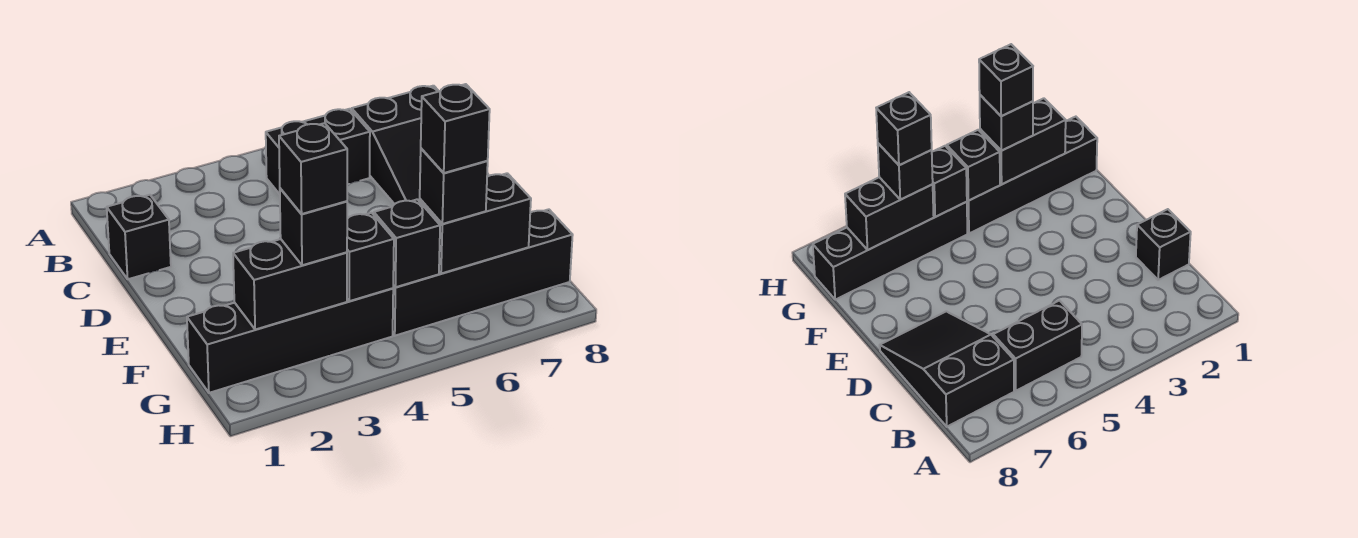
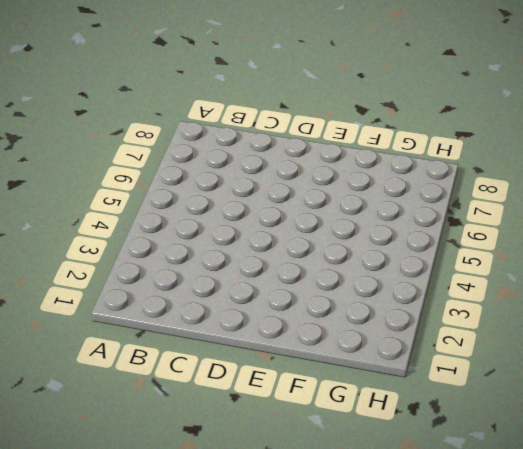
none -> black brick B5:B6 level 1
none -> black slope B7:D8 level 1 top B
none -> black brick C1 level 1

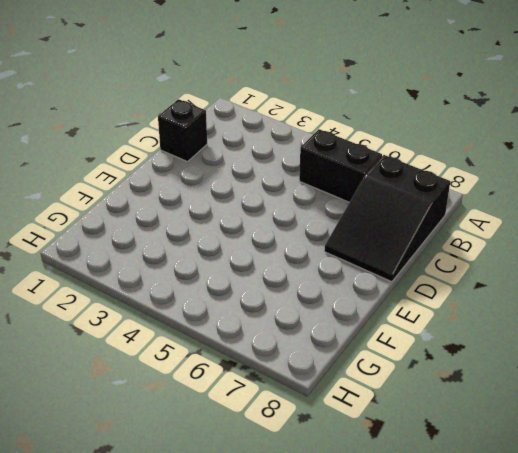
none -> black brick G1:G4 level 1
none -> black brick G5:G8 level 1
none -> black brick G2:G3 level 2

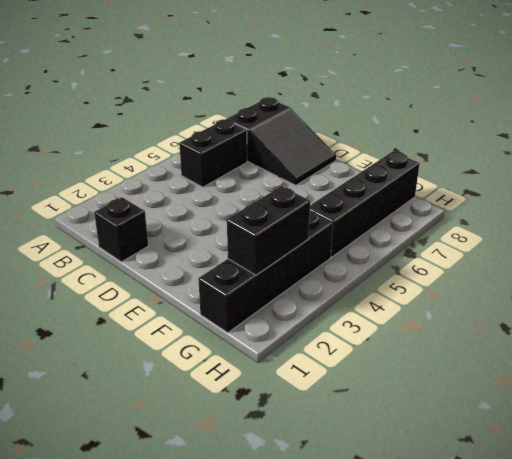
none -> black brick G4 level 2
none -> black brick G5 level 2
none -> black brick G6:G7 level 2

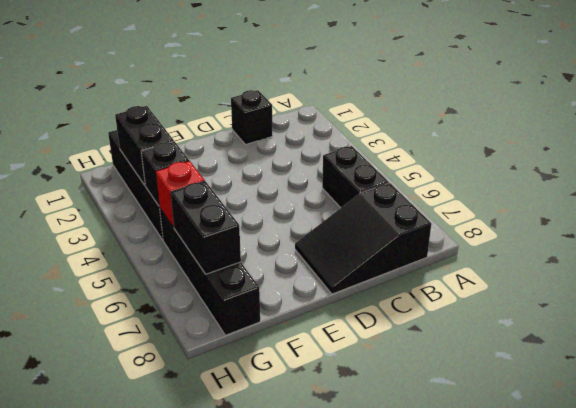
red brick G5 level 2 -> black brick G5 level 2
none -> black brick G3 level 3
none -> black brick G6 level 3
none -> black brick G3 level 4

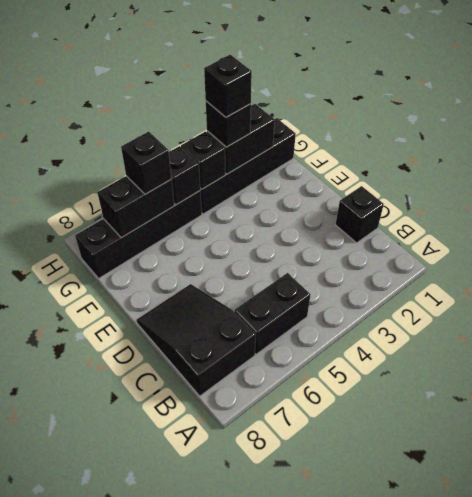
none -> black brick G6 level 4

